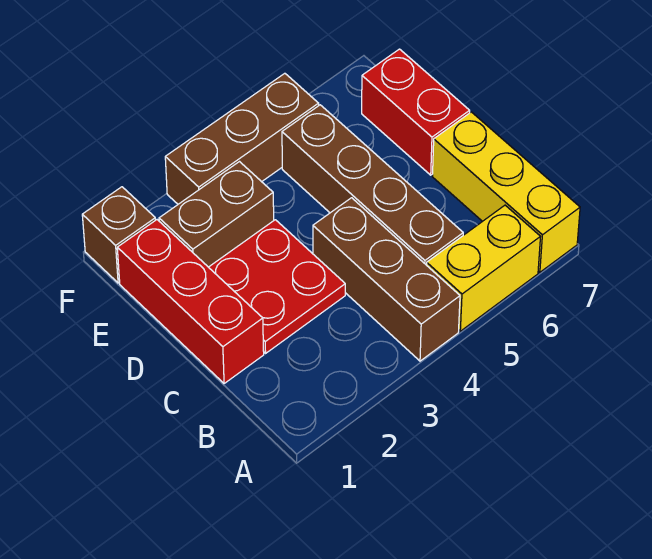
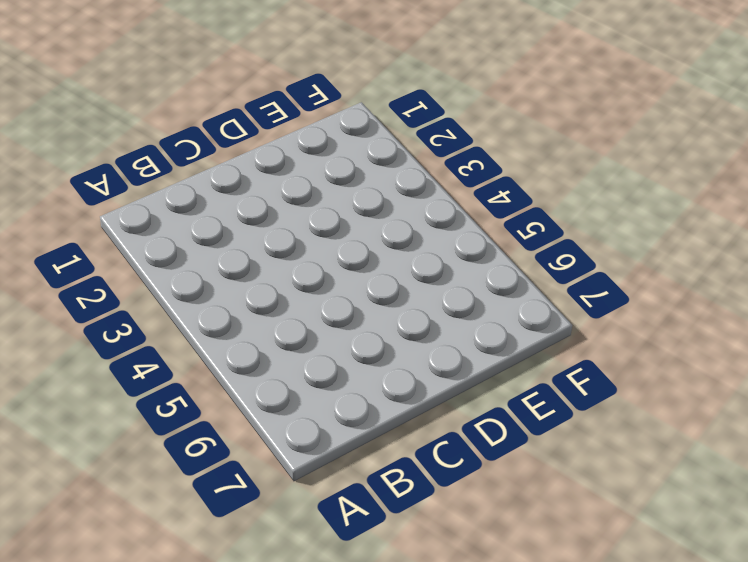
none -> brown brick A4:C4 level 1
none -> yellow brick A5:A6 level 1

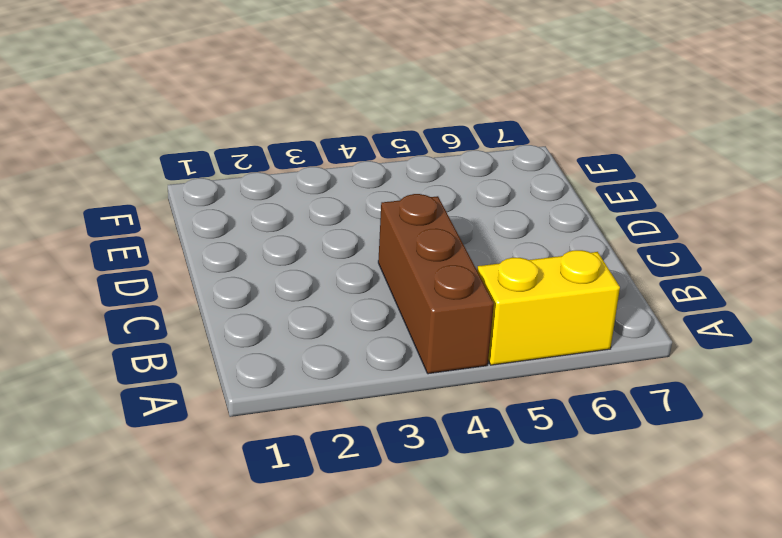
none -> yellow brick A7:C7 level 1
none -> brown brick B5:E5 level 1

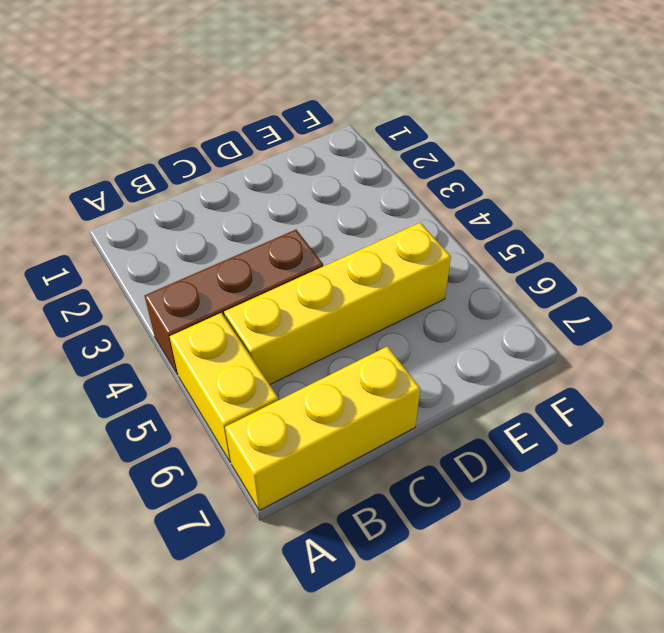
yellow brick B5:E5 level 1 -> brown brick B5:E5 level 1
none -> red brick C1:E1 level 1
none -> red plate C2:D3 level 1

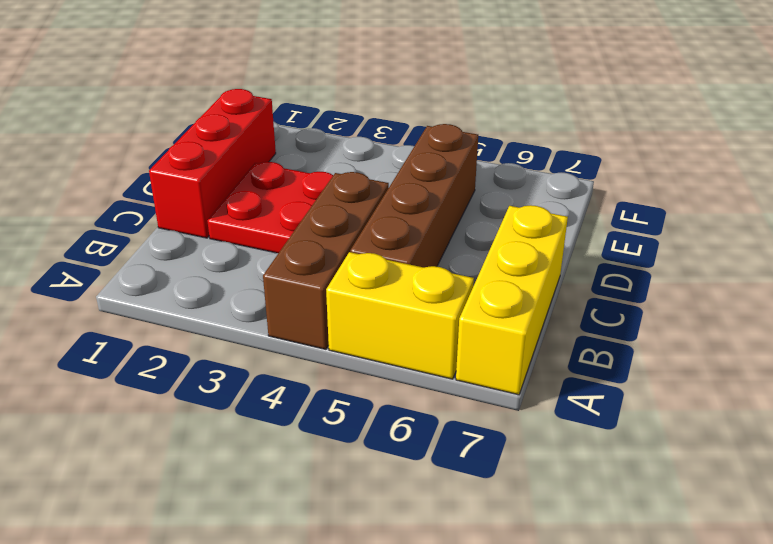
none -> red brick D7:E7 level 1
none -> brown brick E2:E3 level 1

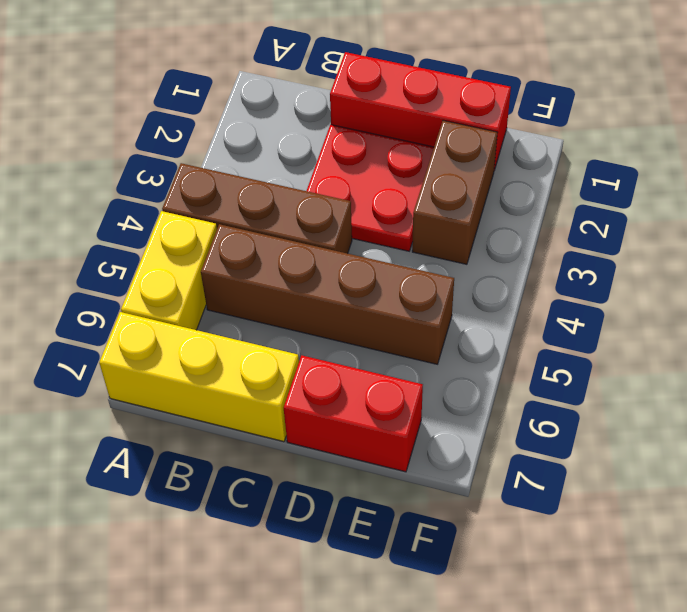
none -> brown brick F1 level 1
none -> brown brick F3:F5 level 1

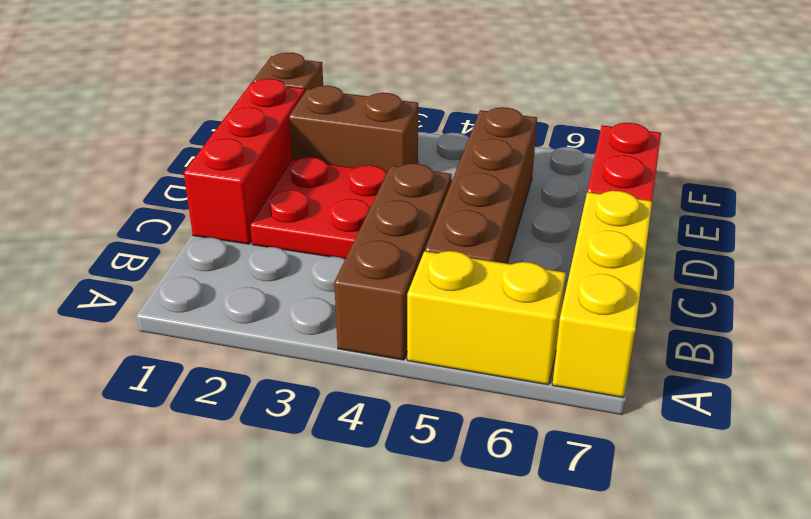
none -> brown brick F3:F5 level 1

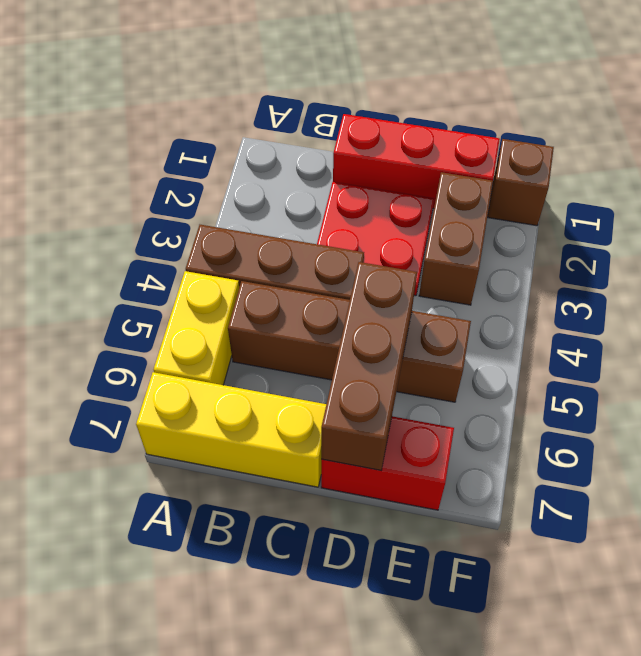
brown brick D5:D7 level 2 -> brown brick F3:F5 level 1

